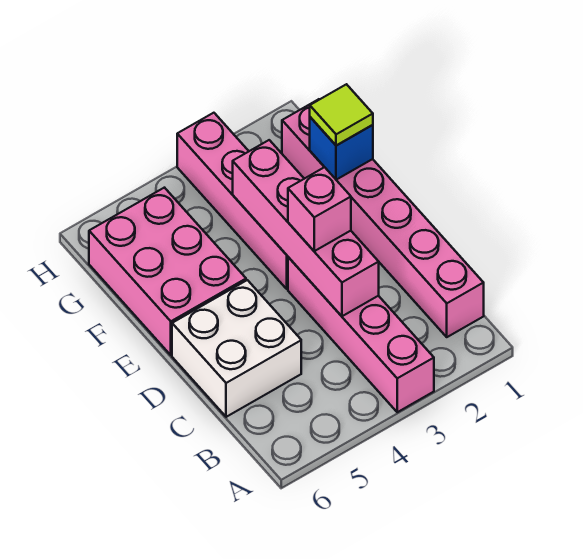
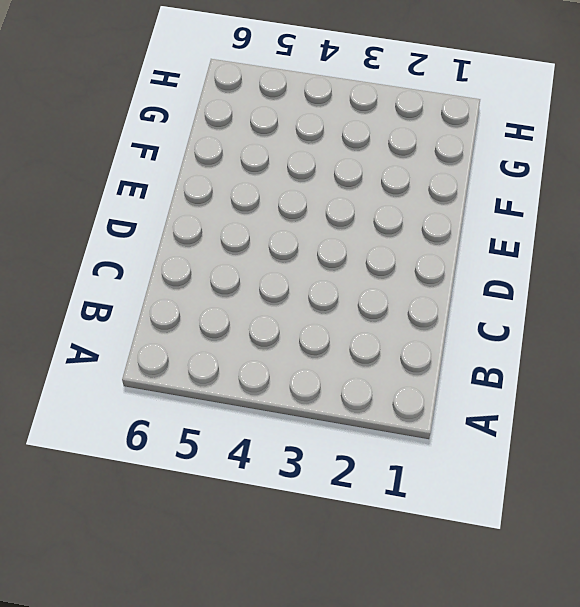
none -> pink brick A3:D3 level 1
none -> pink brick B1:G1 level 1

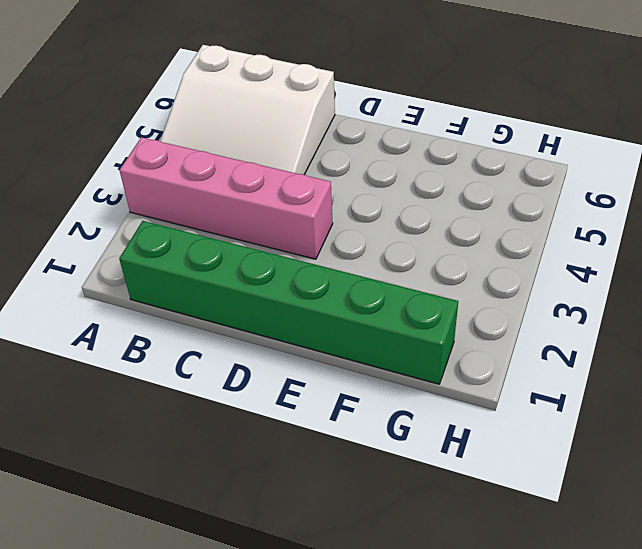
white slope A4:C6 level 1 top 6 -> white brick C5:D6 level 1
green brick B1:G1 level 1 -> pink brick B1:G1 level 1
none -> pink brick E3:H3 level 1
none -> pink brick E5:G6 level 1

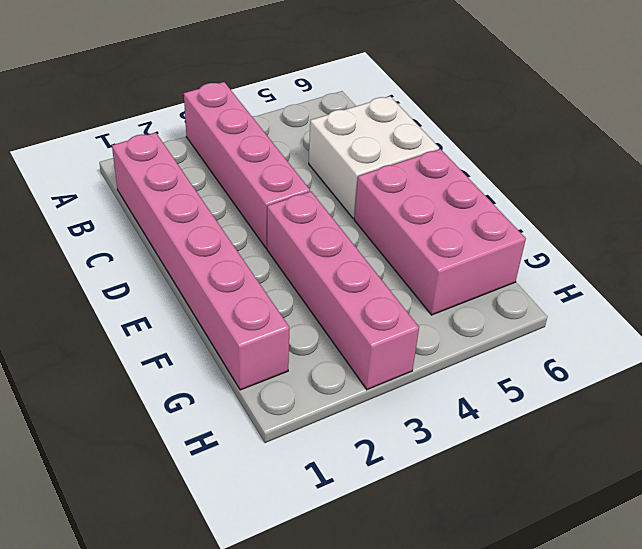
none -> pink brick C3:F3 level 2
none -> blue brick F1 level 2

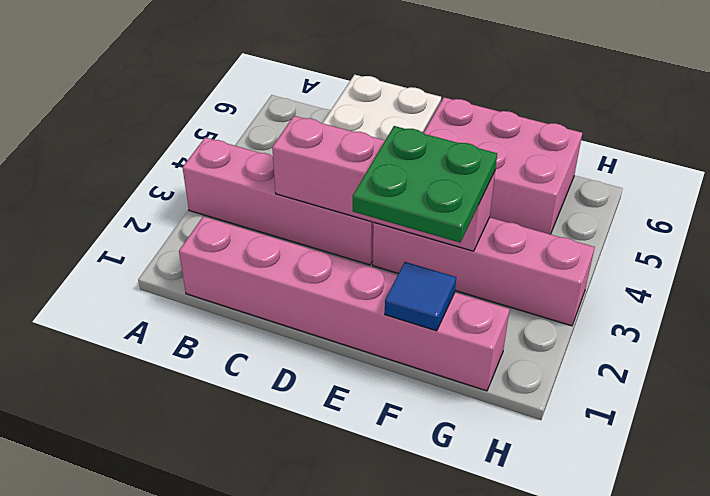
green plate E2:F3 level 3 -> none
blue tile F1 level 2 -> blue brick F1 level 2
none -> pink brick D3 level 3
none -> lime tile F1 level 3

